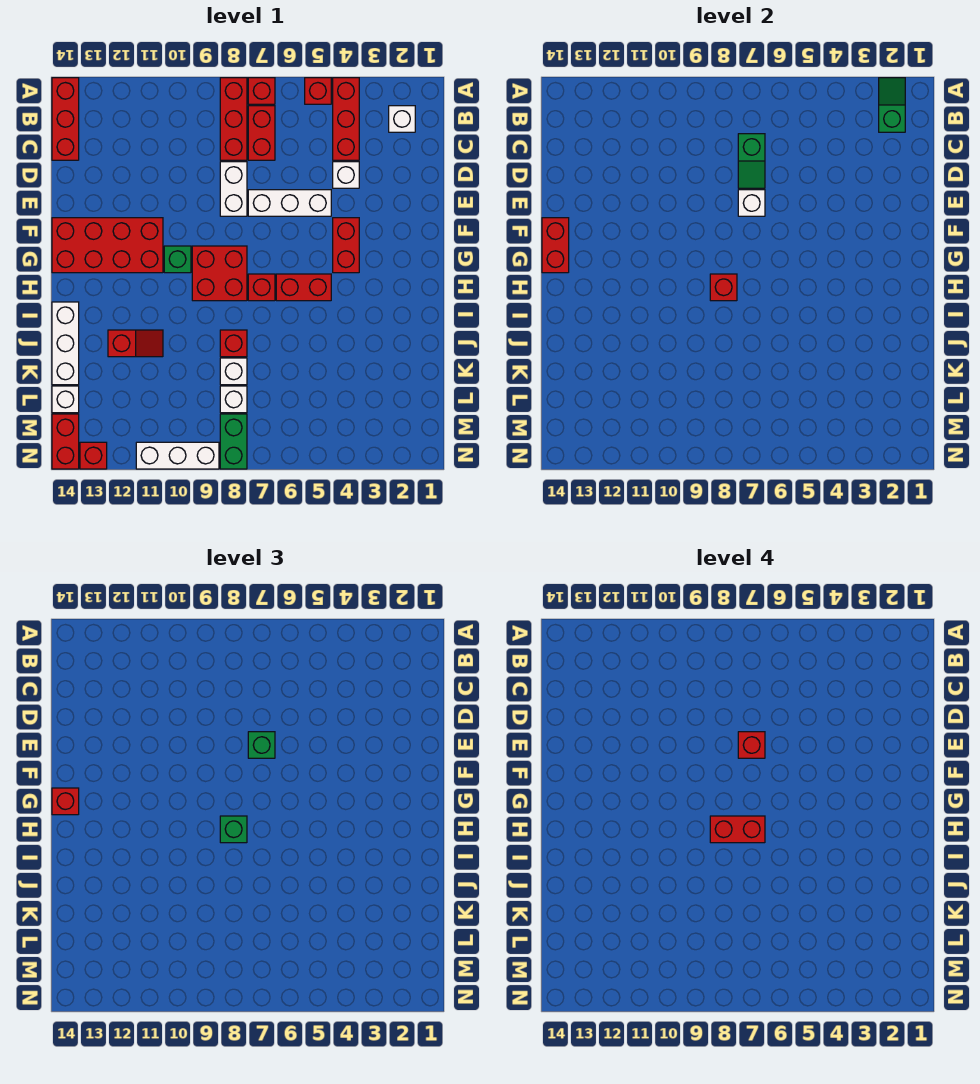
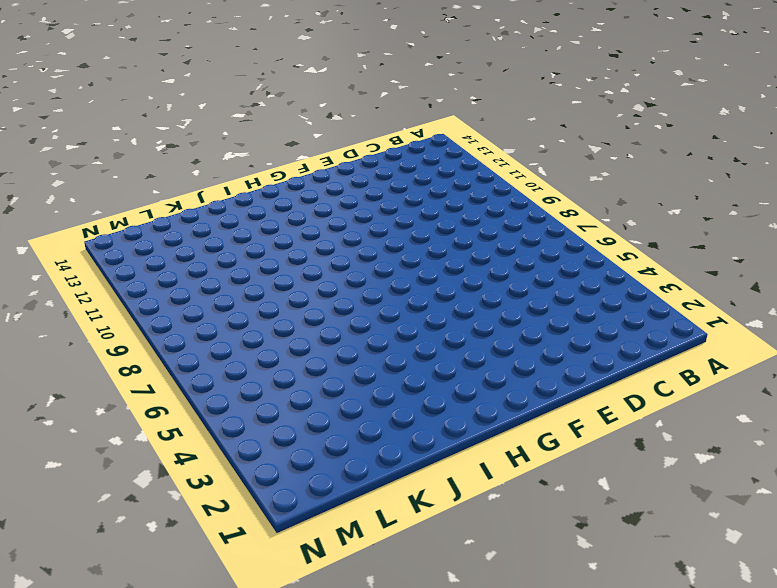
none -> red brick A4:C4 level 1
none -> red brick A5 level 1
none -> red brick A7 level 1
none -> red brick A8:C8 level 1

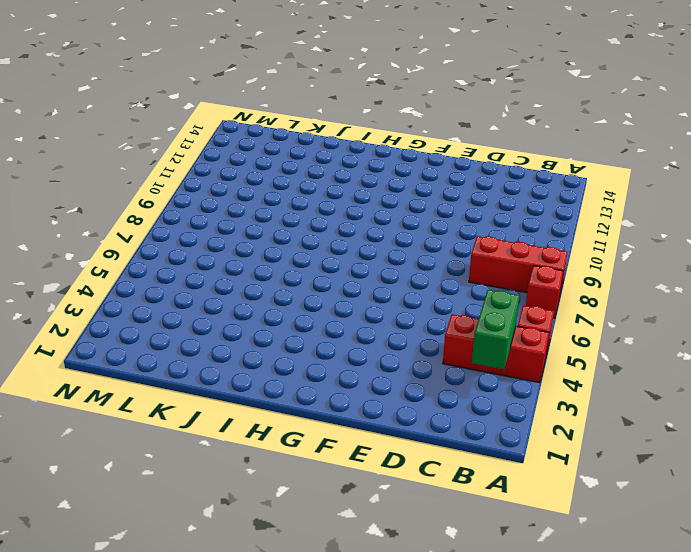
green brick B3:B4 level 2 -> green brick M8:N8 level 1
none -> red brick A14:C14 level 1
none -> white brick B2 level 1
none -> red brick B7:C7 level 1
none -> white brick D4 level 1

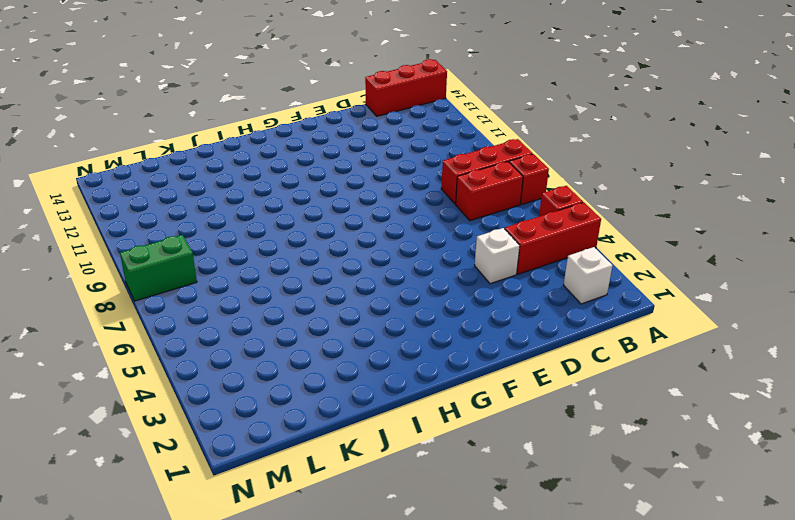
none -> white brick D8:E8 level 1
none -> white brick E5:E7 level 1
none -> red brick F4:G4 level 1
none -> red brick F11:G14 level 1

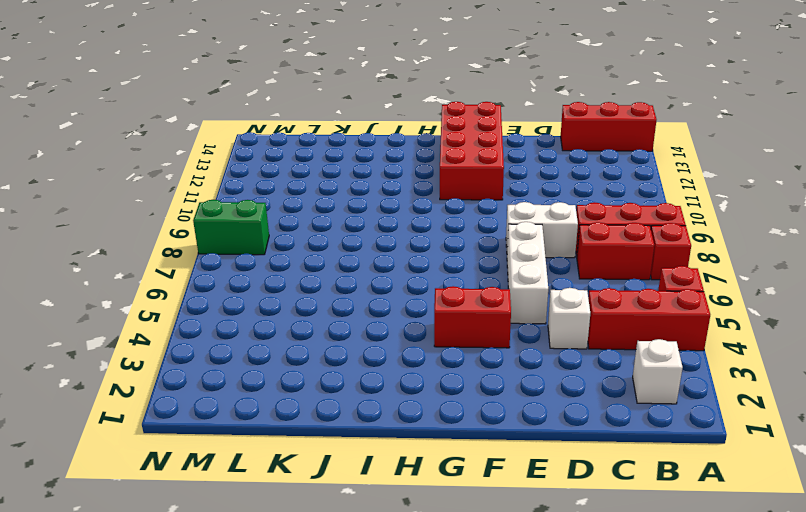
none -> red brick G8:H9 level 1
none -> green brick G10 level 1
none -> red brick H5:H6 level 1
none -> red brick H7 level 1

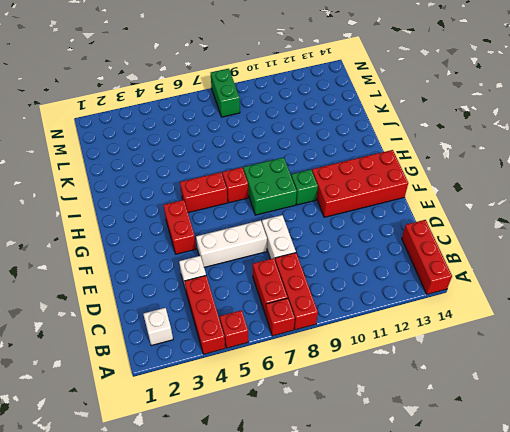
green brick G8:H9 level 1 -> red brick G8:H9 level 1
none -> white brick I14:K14 level 1
none -> red brick J8 level 1
none -> red slope J11:J12 level 1 top 12
none -> white brick K8 level 1

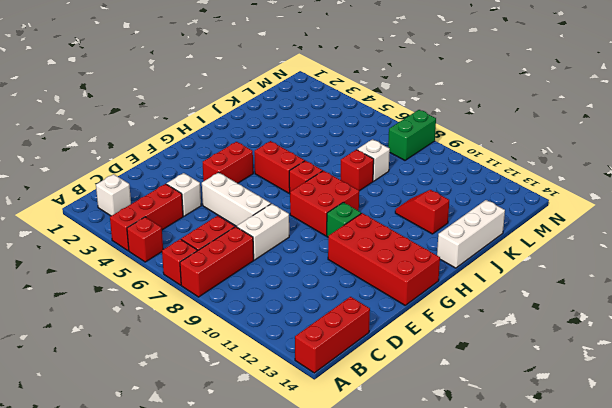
none -> white brick L8 level 1
none -> white brick L14 level 1
none -> red brick M14:N14 level 1
none -> white brick N9:N11 level 1

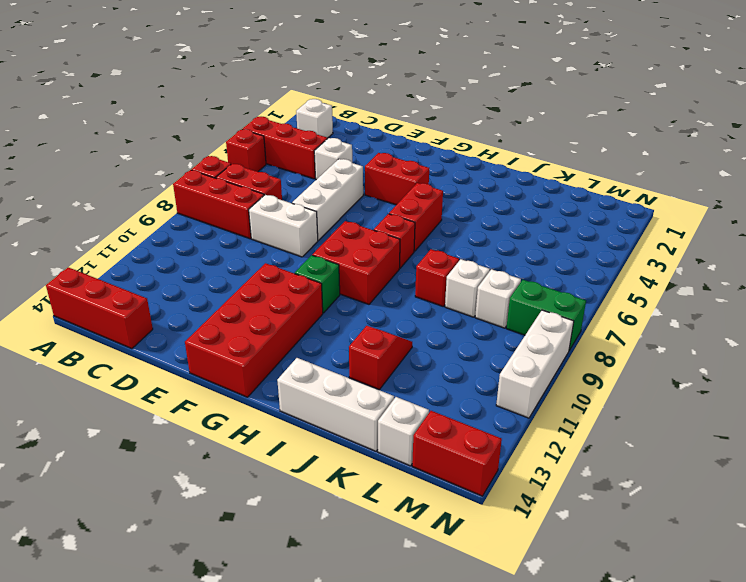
none -> red brick N13 level 1
none -> green slope A2:B2 level 2 top B
none -> green slope C7:D7 level 2 top C
none -> white brick E7 level 2

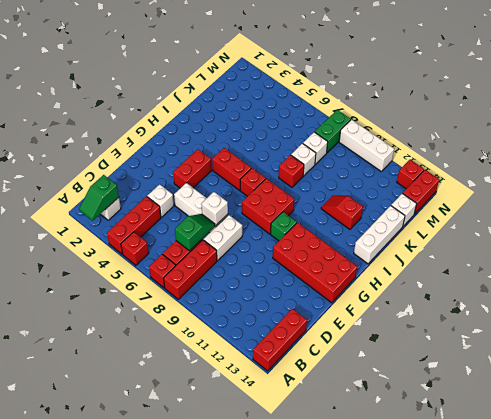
none -> red brick F14:G14 level 2
none -> red brick H8 level 2
none -> green brick E7 level 3
none -> red brick G14 level 3

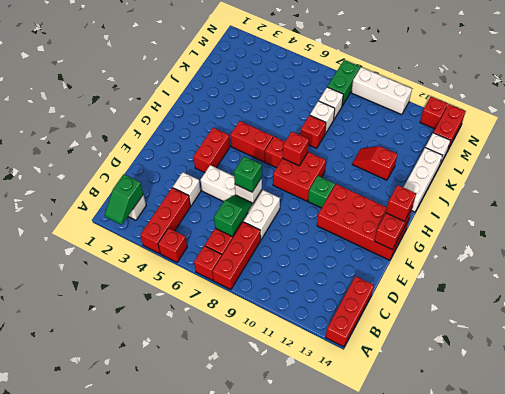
none -> green brick H8 level 3
none -> red brick E7 level 4
none -> red brick H7:H8 level 4

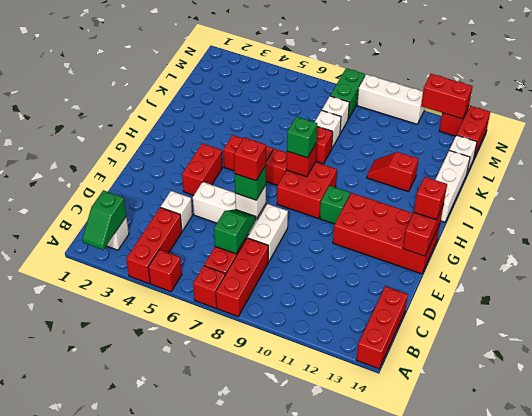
red brick N12:N13 level 2 -> red brick H7:H8 level 4

